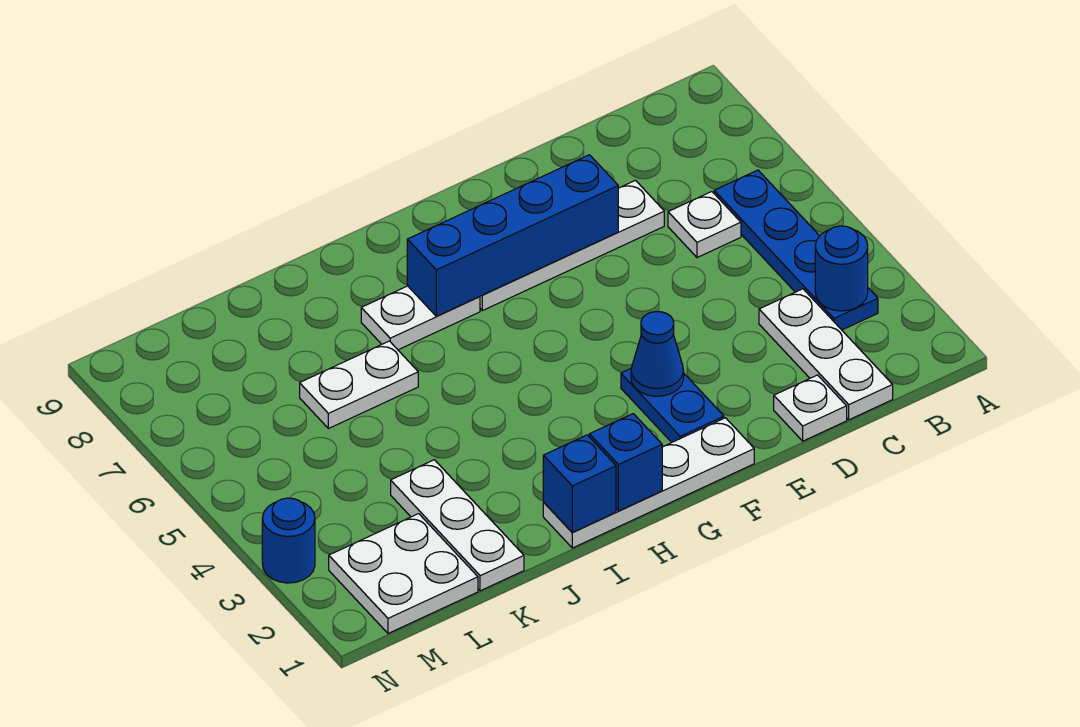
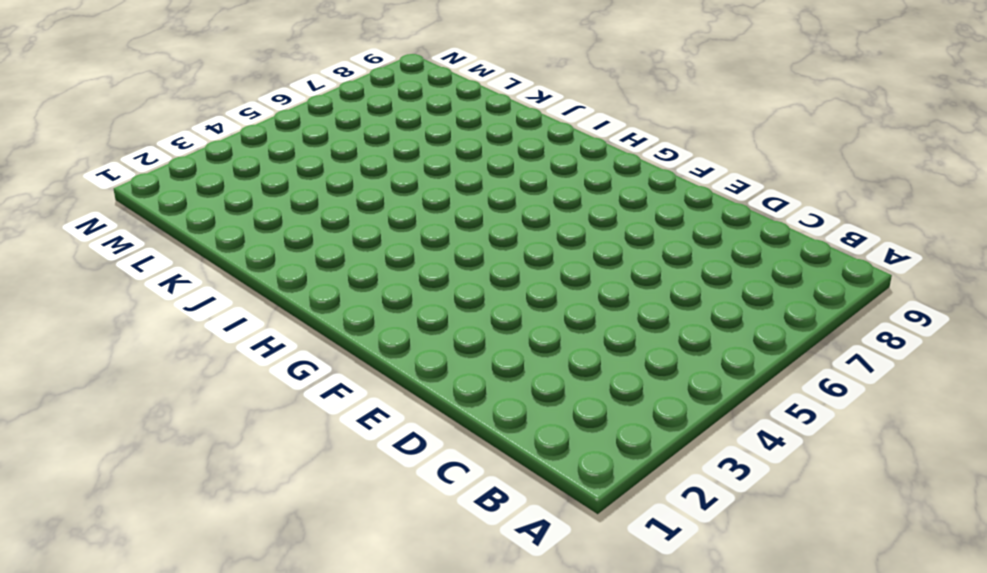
none -> blue plate B3:B6 level 1
none -> white plate C1:C3 level 1
none -> white plate C6 level 1

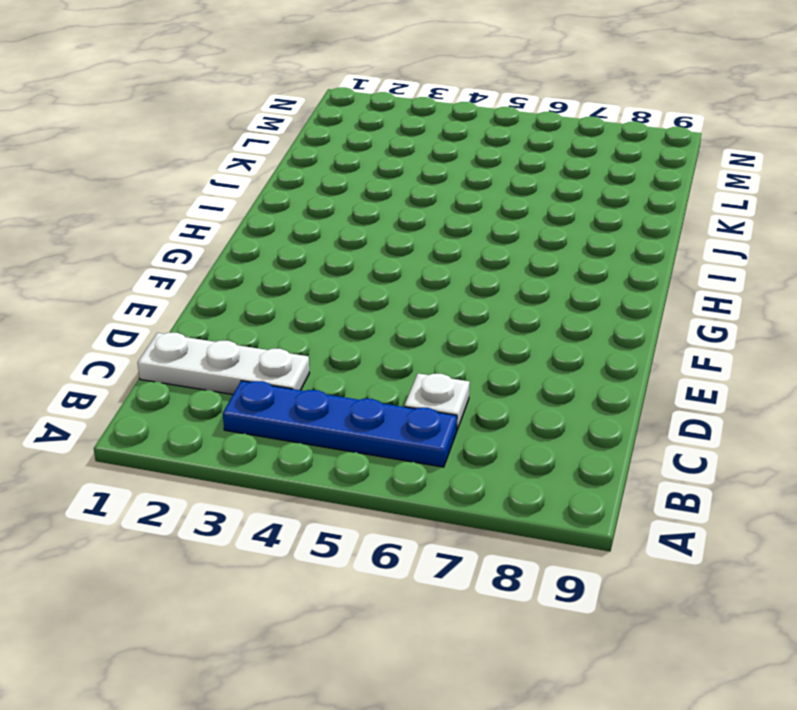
none -> white plate D1 level 1
none -> white plate D7:G7 level 1
none -> white plate F1:I1 level 1

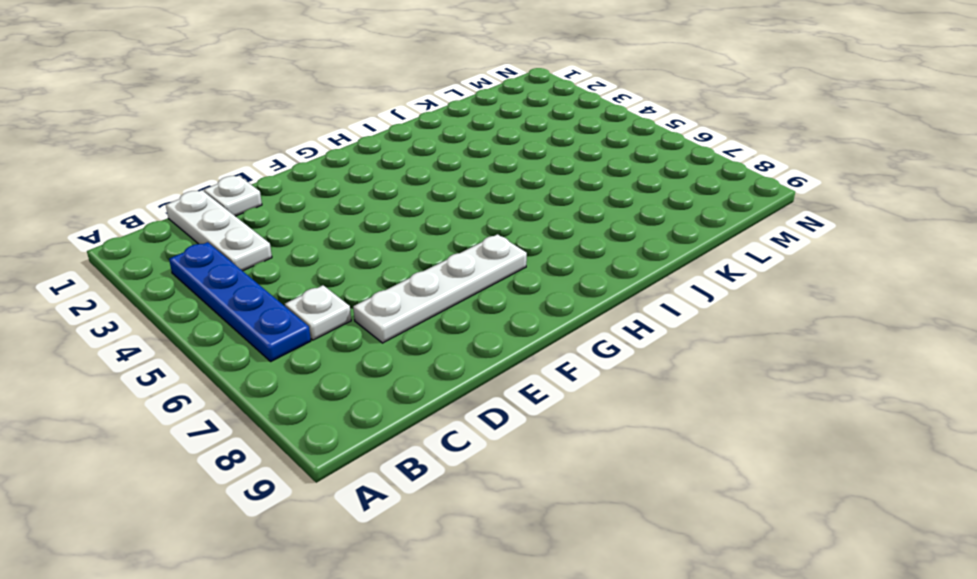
none -> white plate F1:I1 level 1
none -> blue plate F2:F3 level 1
none -> white plate H7:I7 level 1

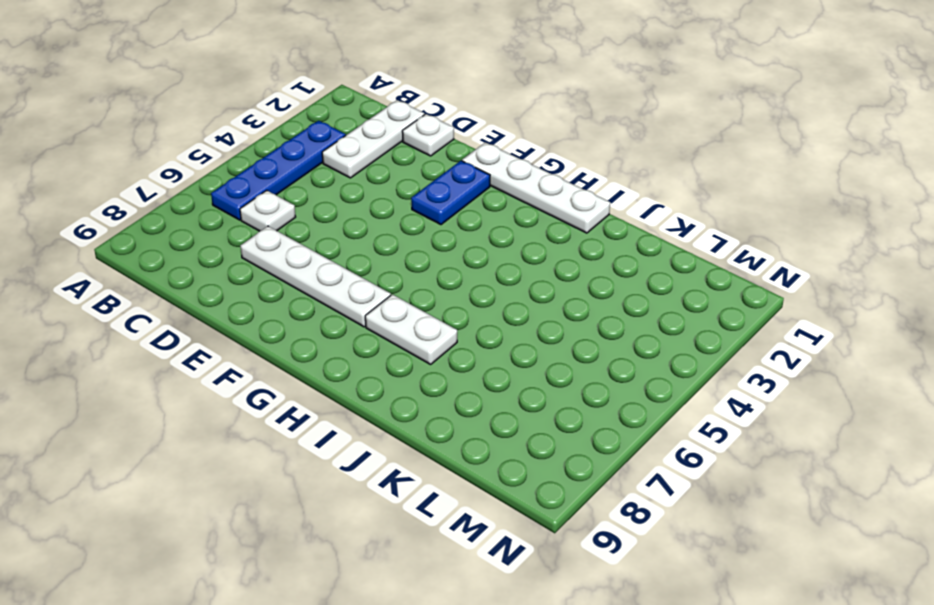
none -> white plate J6:K6 level 1
none -> white plate K1:K3 level 1
none -> white plate L1:M2 level 1

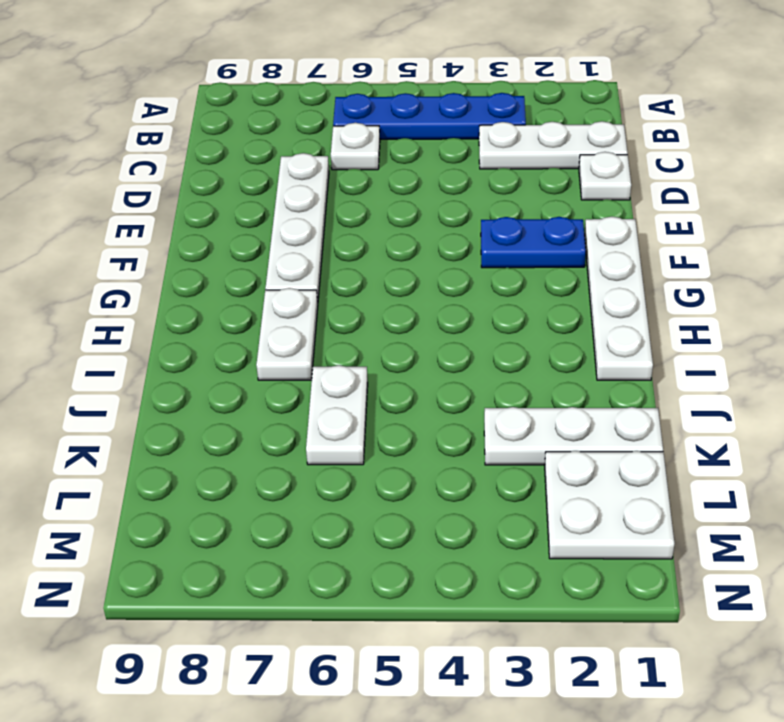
none -> blue round brick N3 level 1
none -> blue round brick B3 level 2
none -> blue brick E7:H7 level 2

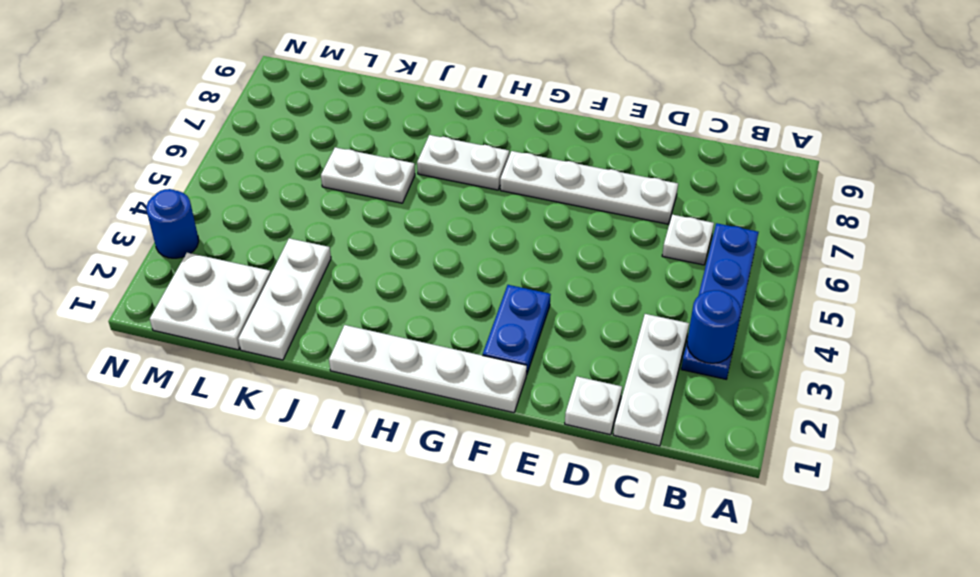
none -> blue brick E7:H7 level 2
none -> blue cone F3 level 2
none -> blue brick H1 level 2

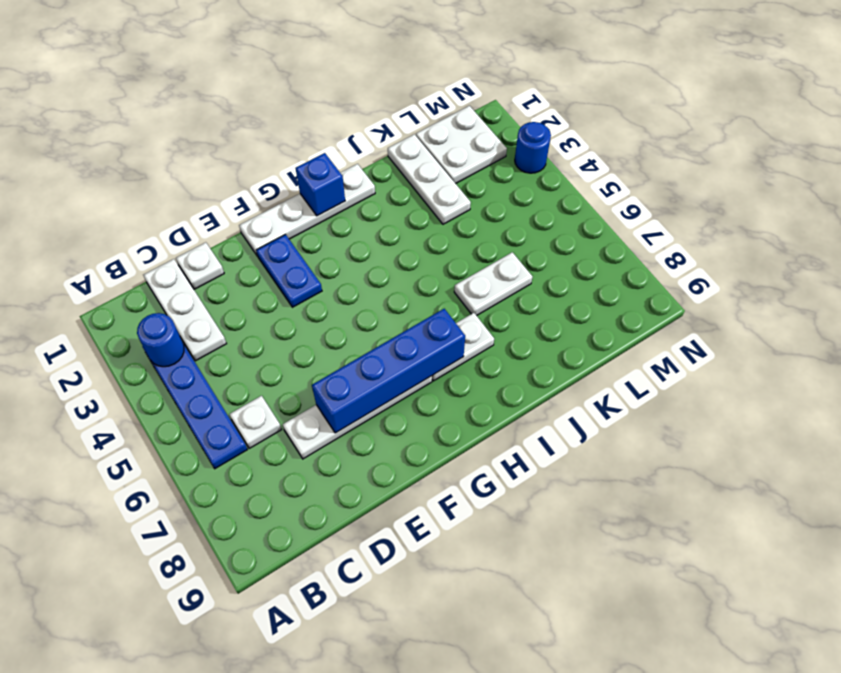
none -> blue cone F3 level 2
none -> blue brick I1 level 2

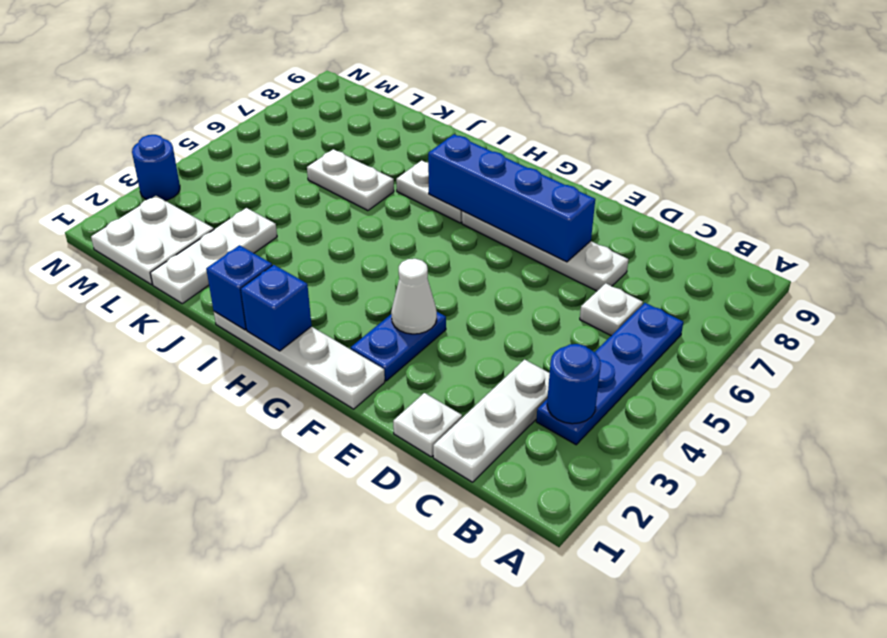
white cone F3 level 2 -> blue cone F3 level 2

